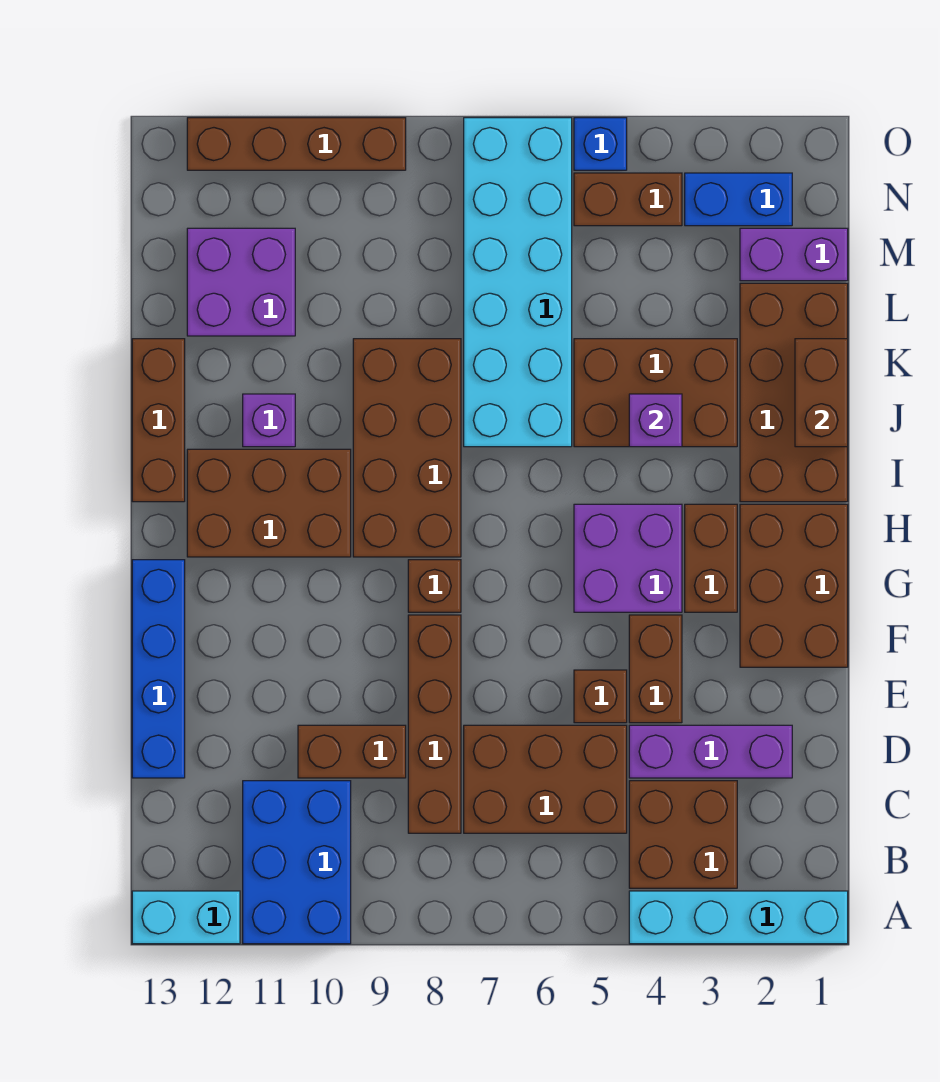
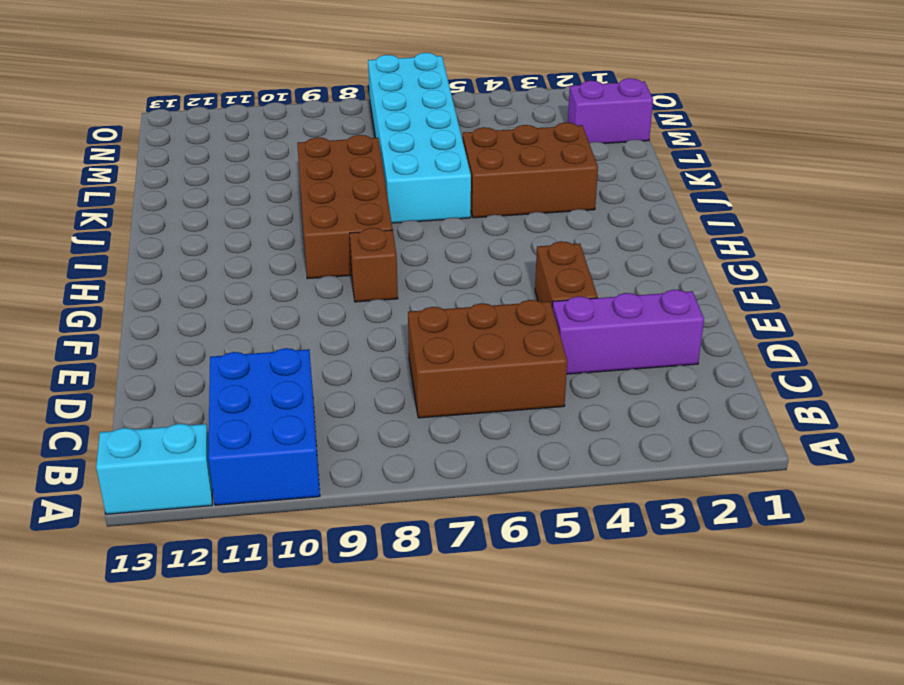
none -> cyan brick A1:A4 level 1
none -> brown brick B3:C4 level 1
none -> brown brick C8:F8 level 1
none -> brown brick D9:D10 level 1

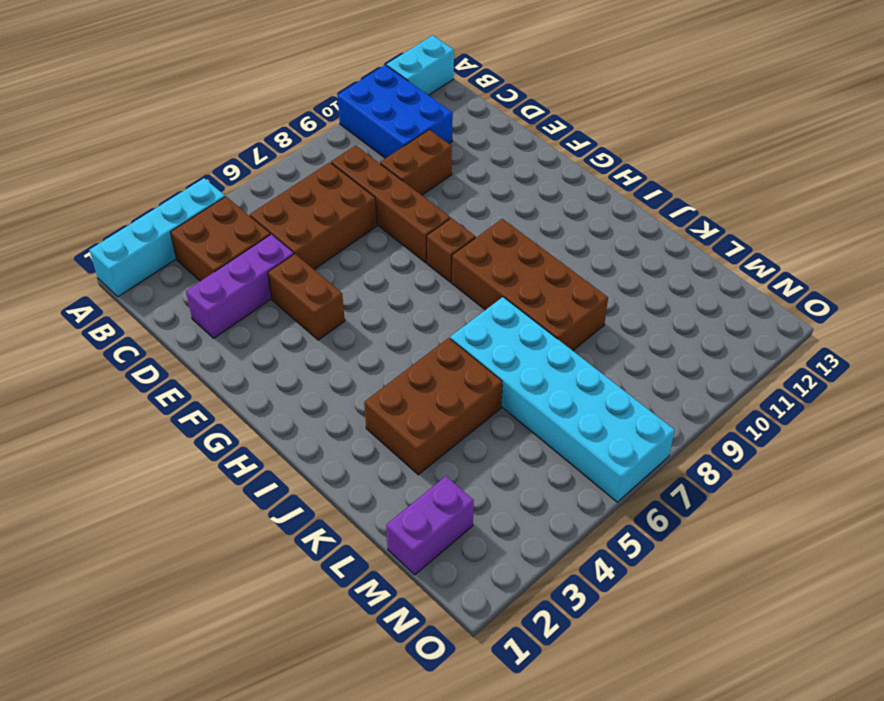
none -> blue brick D13:G13 level 1
none -> brown brick E5 level 1
none -> brown brick F1:H2 level 1
none -> brown brick G3:H3 level 1

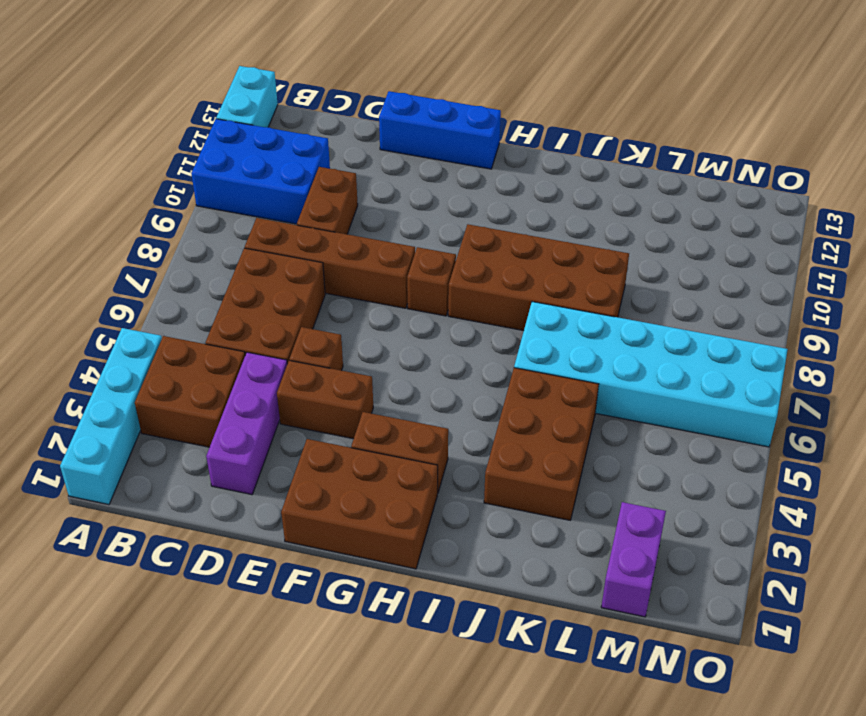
blue brick E13:G13 level 1 -> blue brick D13:G13 level 1
none -> purple brick G4:H5 level 1
none -> brown brick H10:I12 level 1
none -> brown brick I1:L2 level 1
none -> brown brick I13:K13 level 1

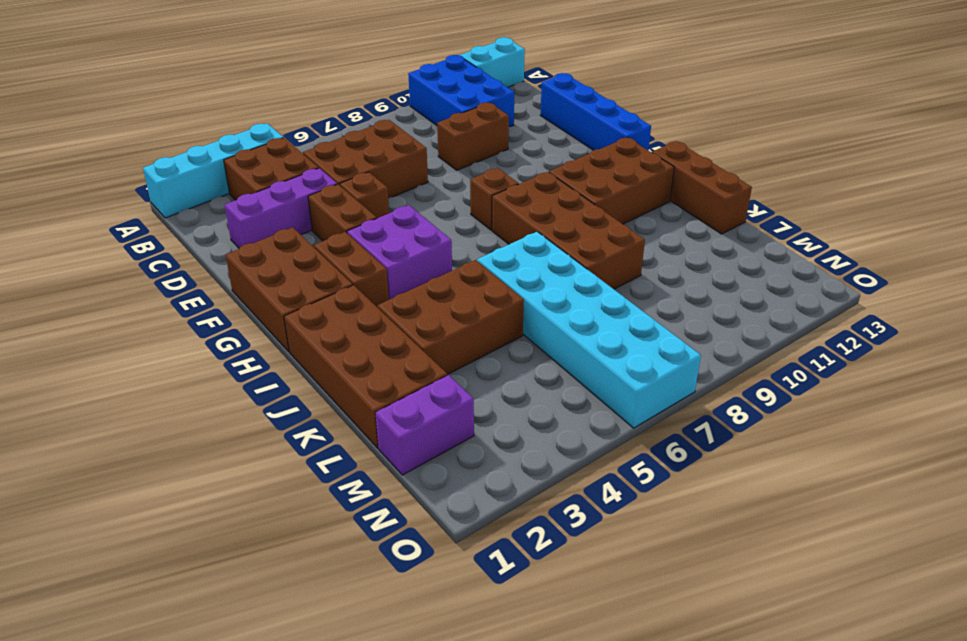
none -> brown brick C8:F8 level 1
none -> purple brick J11 level 1
none -> purple brick L11:M12 level 1
none -> blue brick N2:N3 level 1

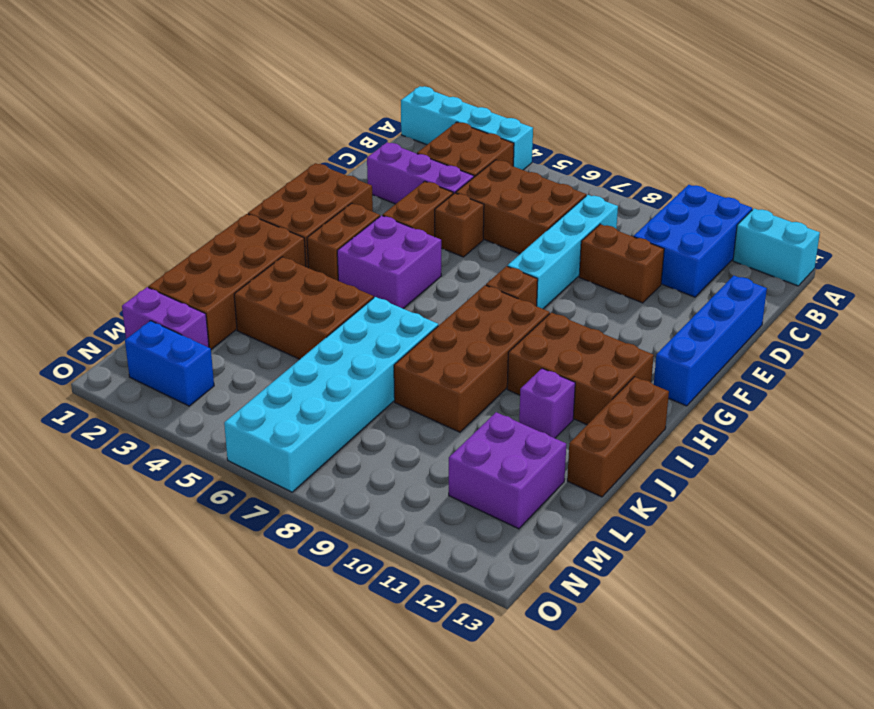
cyan brick C8:F8 level 1 -> brown brick C8:F8 level 1
none -> brown brick N4:N5 level 1
none -> blue brick O5 level 1
none -> brown brick O9:O12 level 1
none -> brown brick J1:K1 level 2

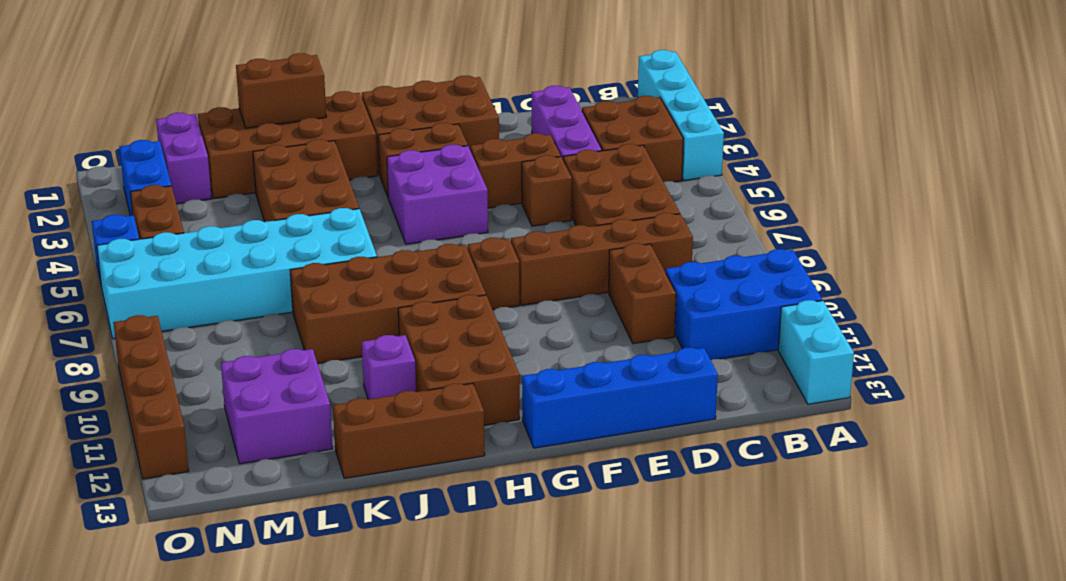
none -> purple brick J4 level 2

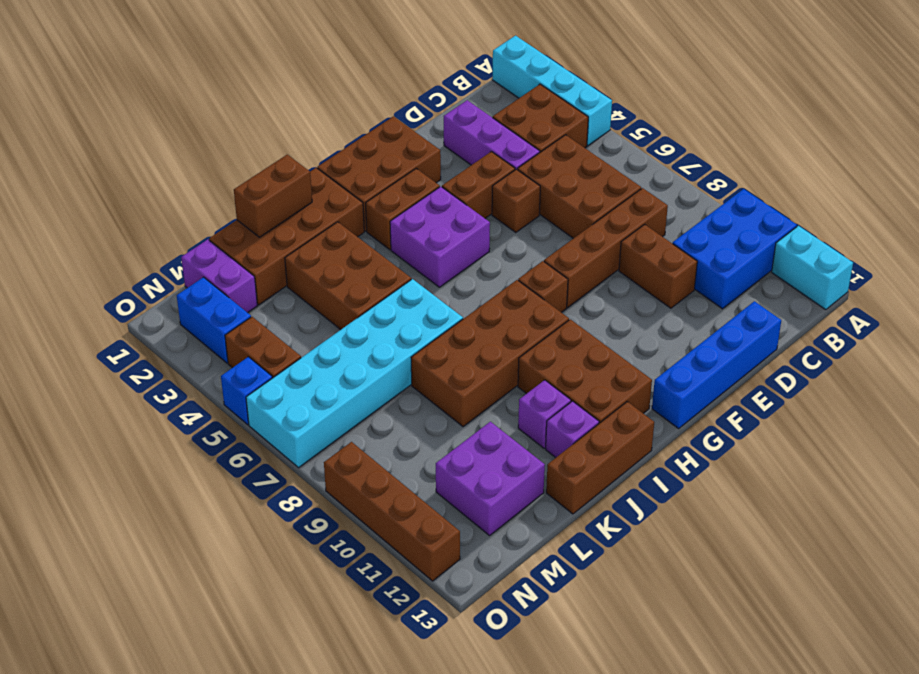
purple brick J12 level 1 -> purple brick J4 level 2

